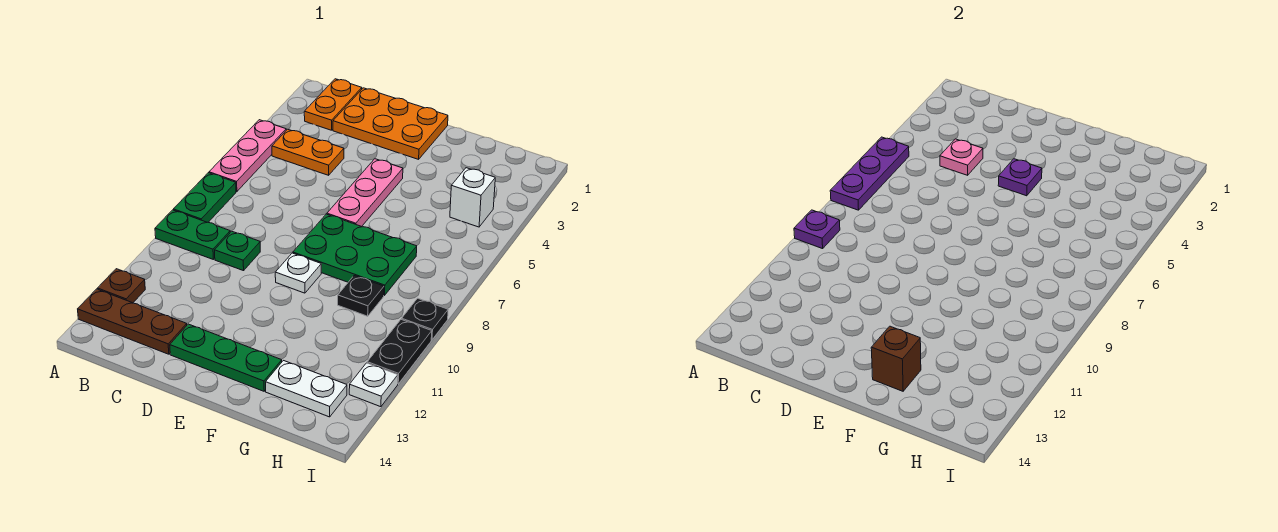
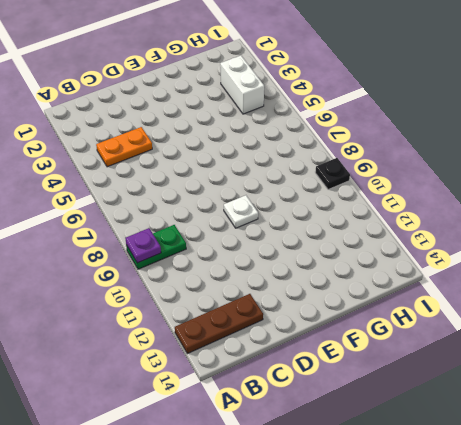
white brick H3:H4 level 1 -> white brick H4 level 1
none -> pink plate A4:A6 level 1
none -> green plate A7:A8 level 1
none -> brown plate A12 level 1

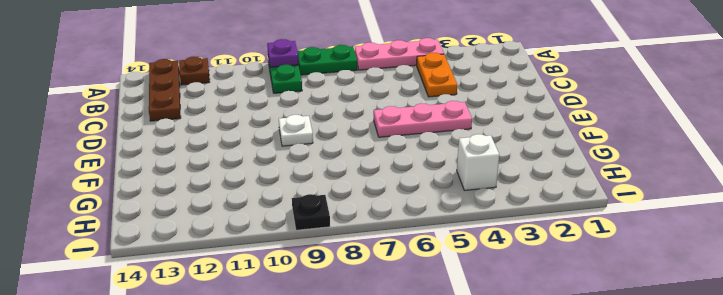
none -> orange plate B1:B2 level 1
none -> orange plate C1:E2 level 1
none -> green plate C9 level 1

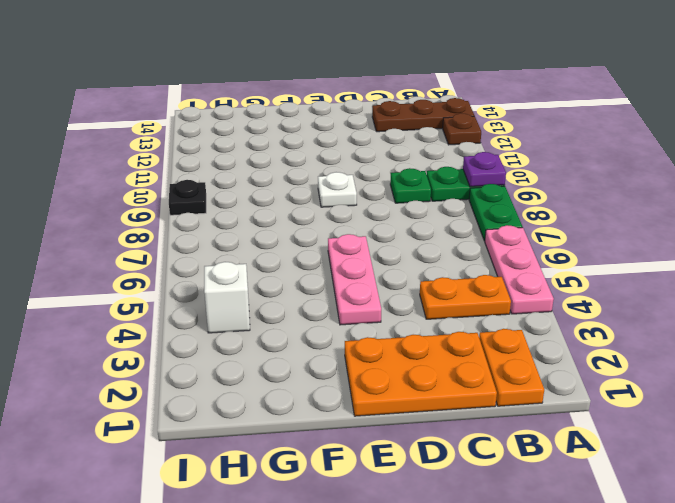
none -> green plate D13:F13 level 1
none -> green plate E7:G8 level 1
none -> black plate G9 level 1

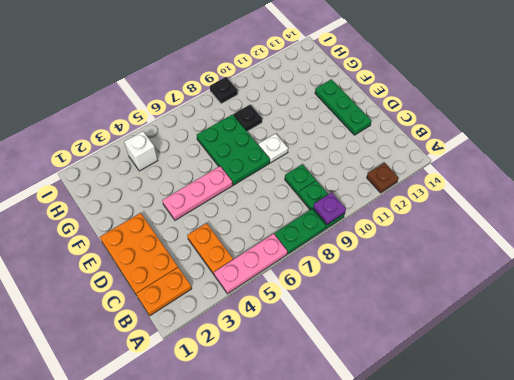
none -> brown plate A13:C13 level 1
none -> white plate G13:H13 level 1
none -> black plate I10:I11 level 1

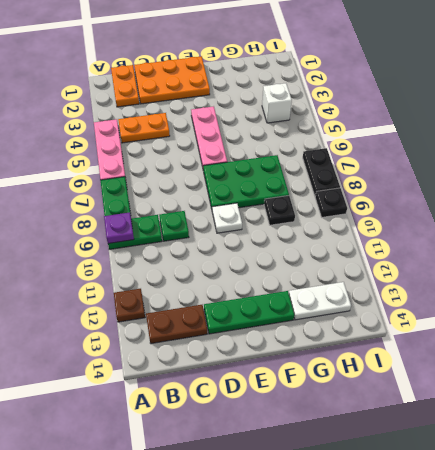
brown plate B13:C13 level 1 -> brown plate A13:C13 level 1
black plate I7:I8 level 1 -> black plate I10:I11 level 1
none -> white plate I12 level 1
none -> purple plate A5:A7 level 2
none -> pink plate C4 level 2

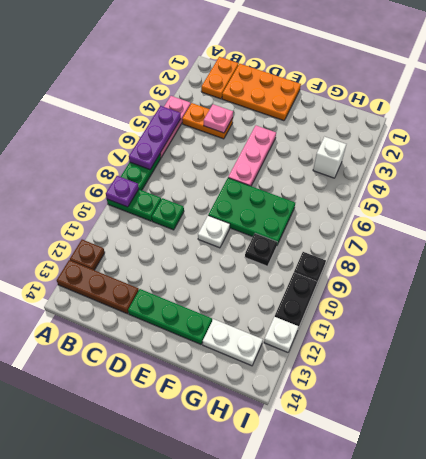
none -> purple plate E4 level 2
none -> brown brick F13 level 2

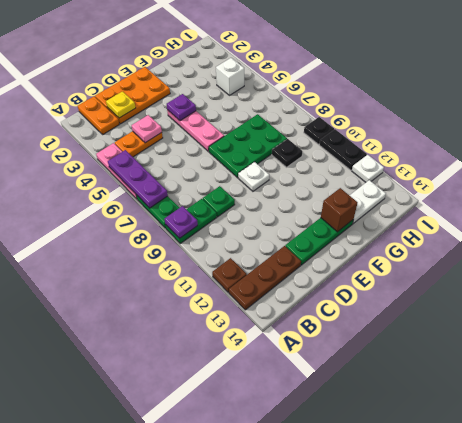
yellow plate C2 level 2 -> none

